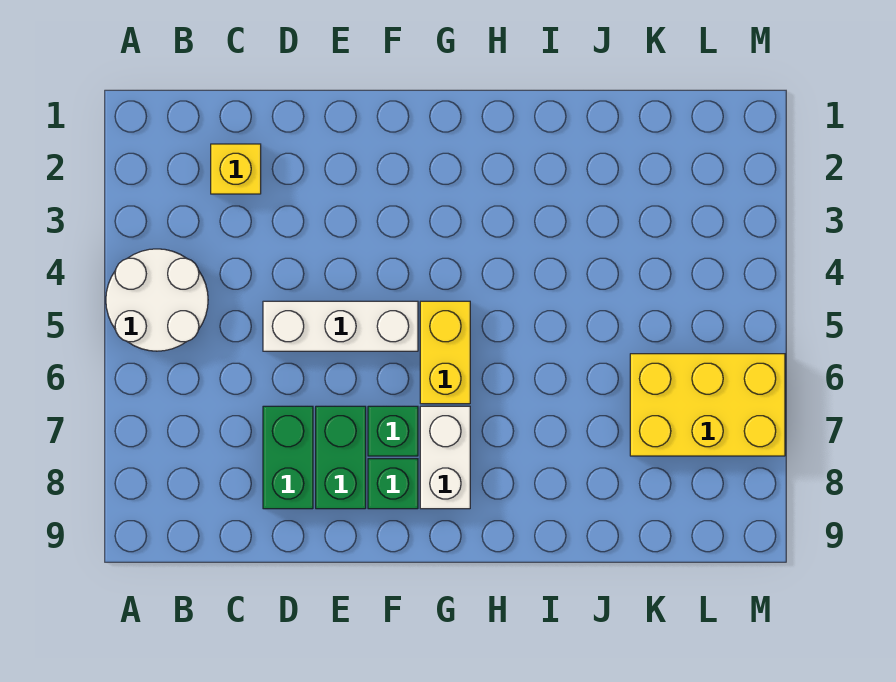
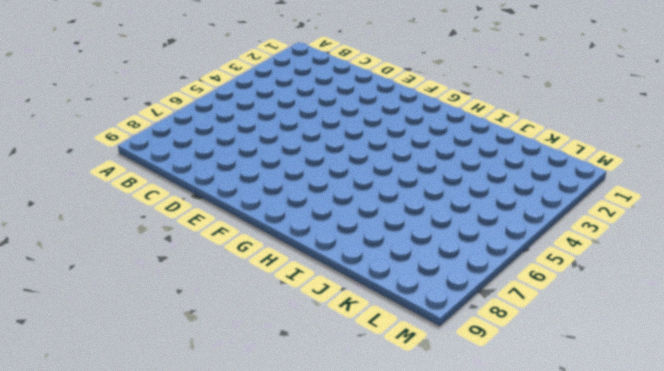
none -> white round brick A4:B5 level 1
none -> yellow brick C2 level 1

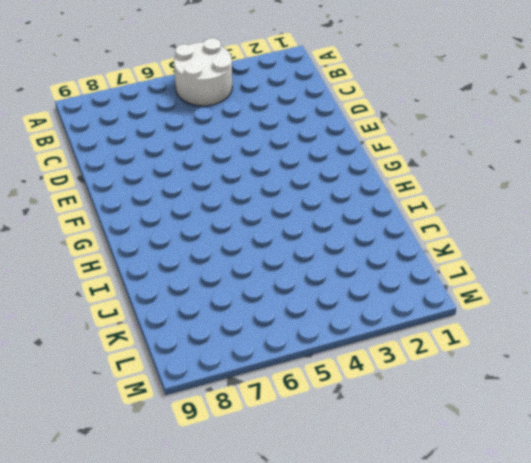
none -> yellow brick C2 level 1
none -> white brick D5:F5 level 1

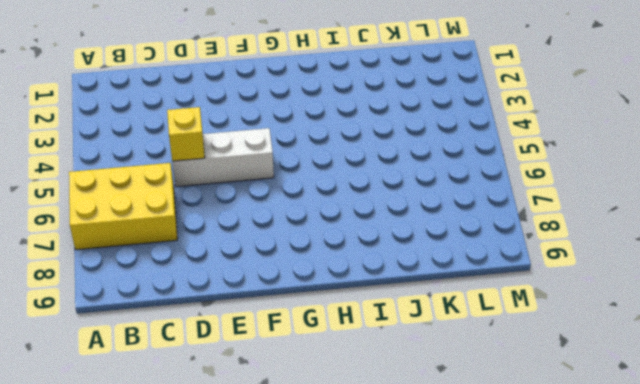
yellow brick A6:C7 level 1 -> yellow brick K6:M7 level 1
yellow brick D5 level 2 -> yellow brick C2 level 1
none -> white round brick A4:B5 level 1
none -> green brick D7:D8 level 1

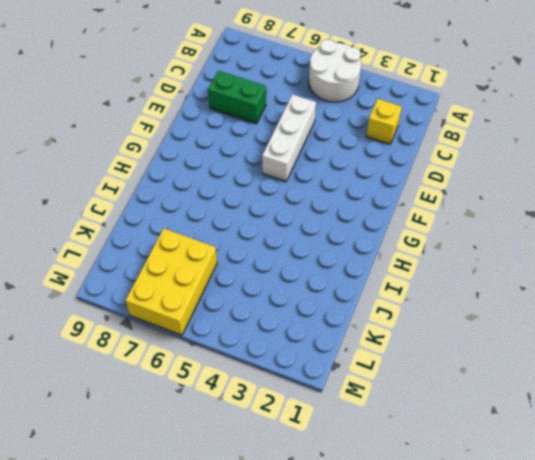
none -> green brick E7:E8 level 1
none -> green brick F7 level 1

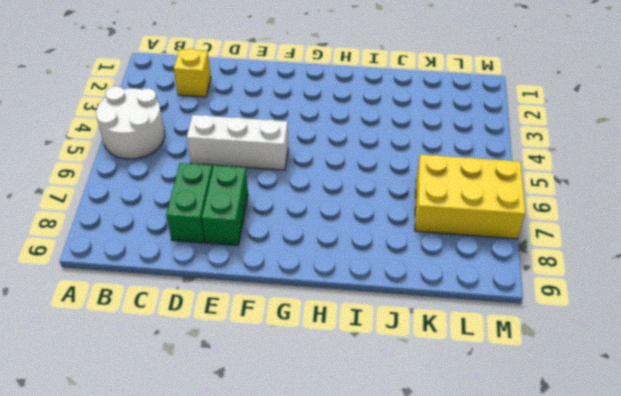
none -> green brick F7 level 1
none -> green brick F8 level 1

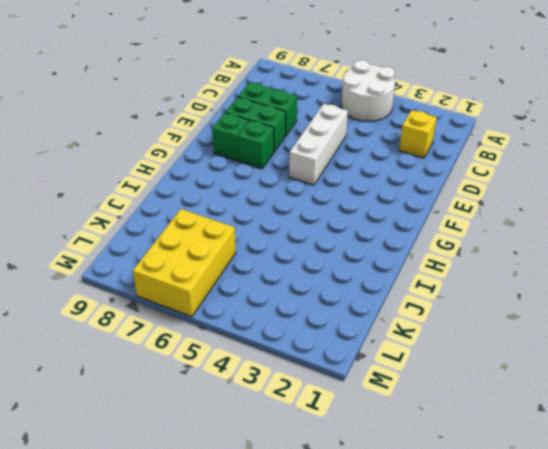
none -> yellow brick G5:G6 level 1
none -> white brick G7:G8 level 1

